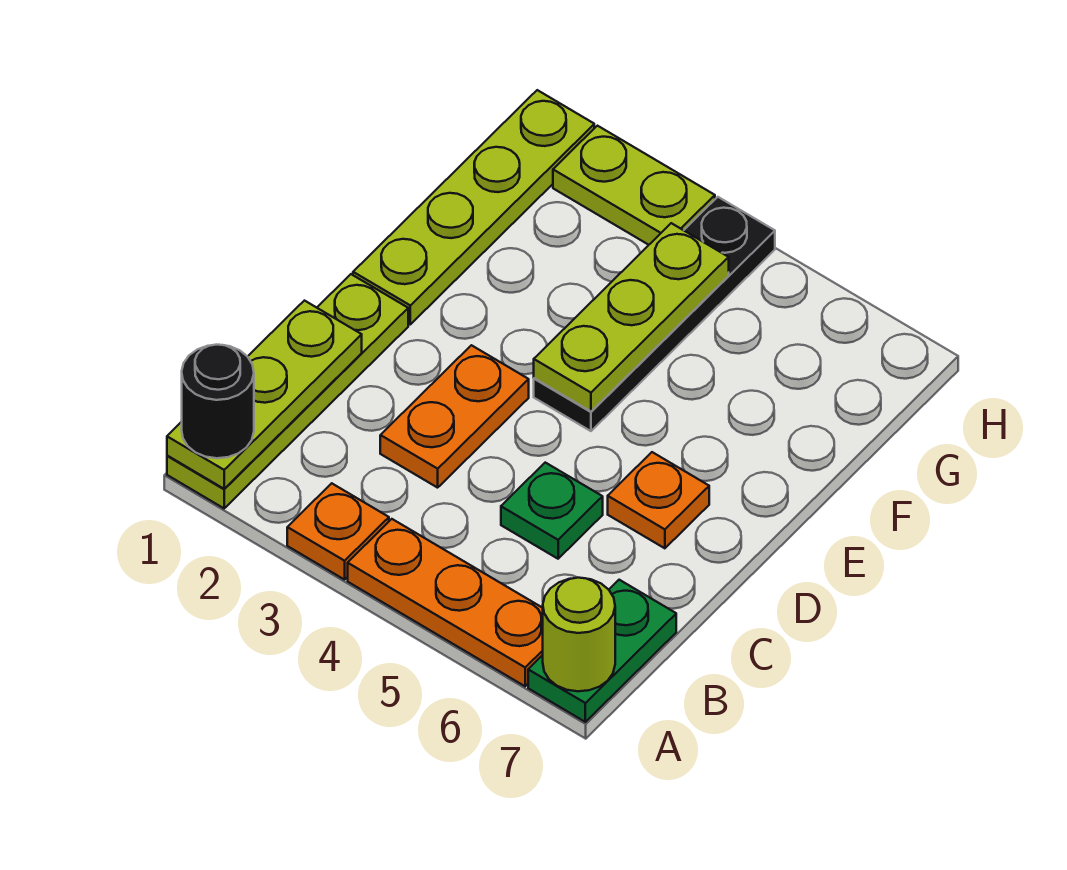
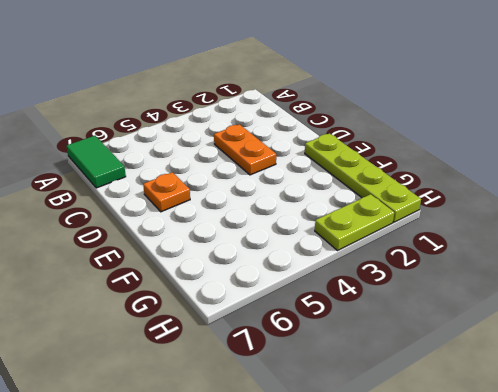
green tile A7:B7 level 1 -> green plate A7:B7 level 1
none -> lime plate A1:D1 level 1
none -> orange plate A3 level 1
none -> orange plate A4:A6 level 1

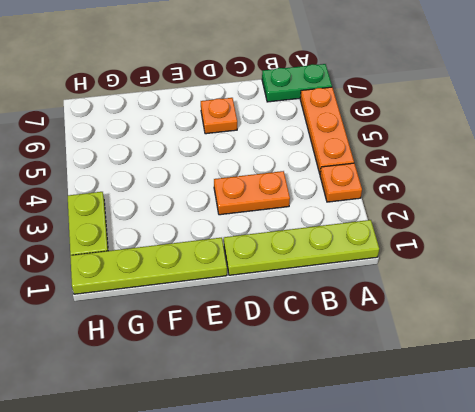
none -> green plate C5 level 1
none -> black plate E4:H4 level 1
none -> lime plate A1:C1 level 2

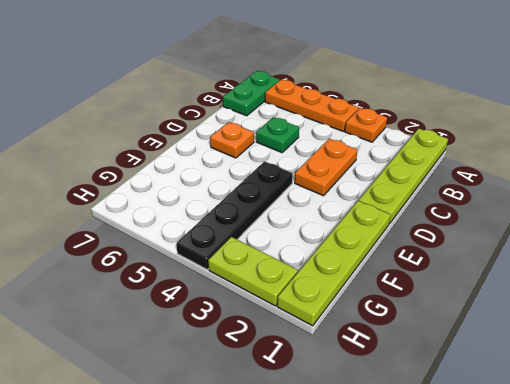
none -> lime plate A1:C1 level 2
none -> lime round brick A7 level 2
none -> lime plate E4:G4 level 2

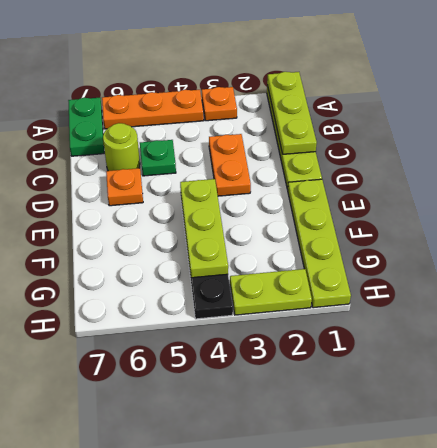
lime round brick C6 level 1 -> lime round brick A7 level 2
none -> black round brick A1 level 3

